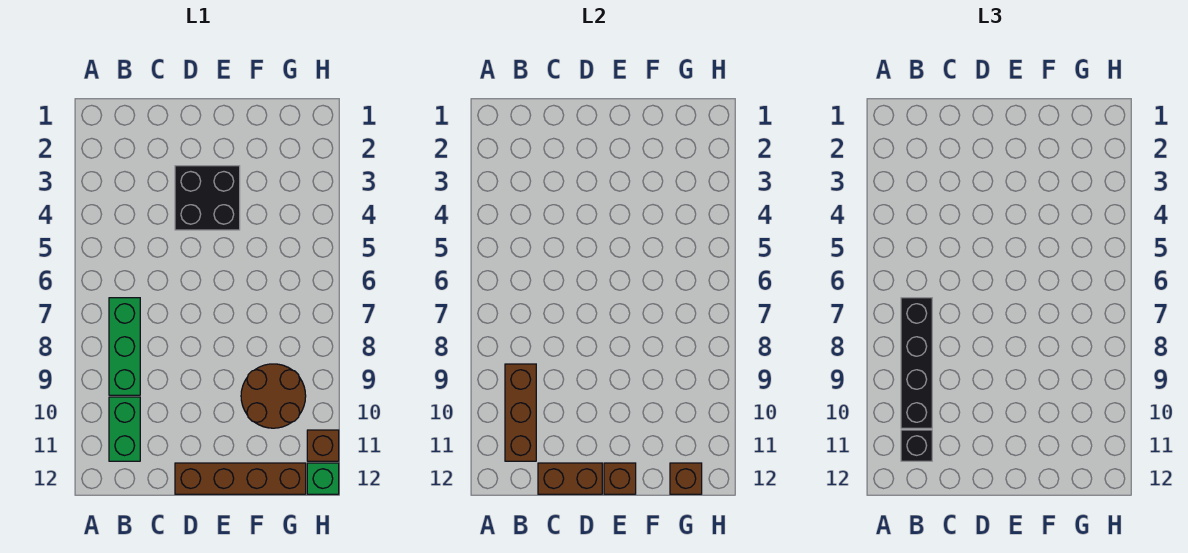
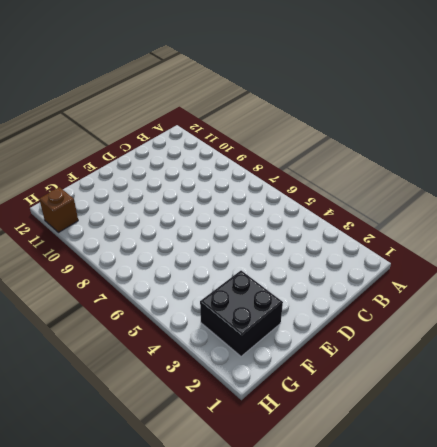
black brick F2:G3 level 1 -> black brick D3:E4 level 1
none -> green brick B7:B9 level 1
none -> green brick B10:B11 level 1
none -> brown brick D12:G12 level 1

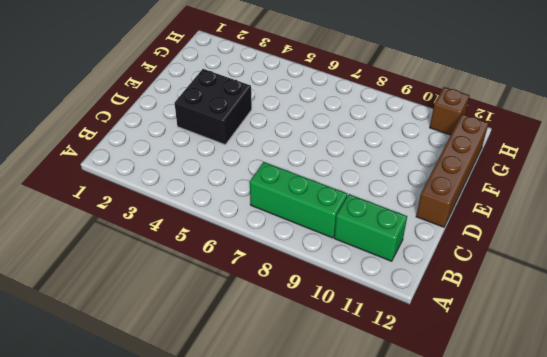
none -> brown round brick F9:G10 level 1
none -> green brick H12 level 1
none -> brown brick B9:B11 level 2

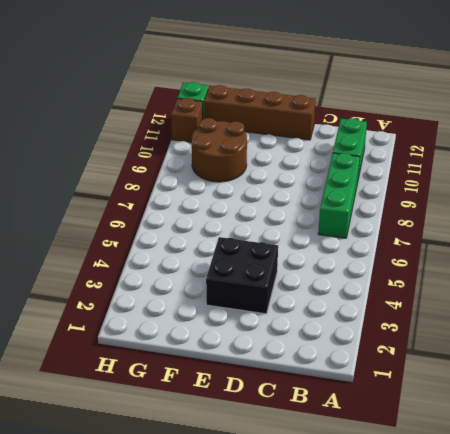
none -> brown brick B9:B11 level 2
none -> brown brick C12:D12 level 2
none -> brown brick E12 level 2

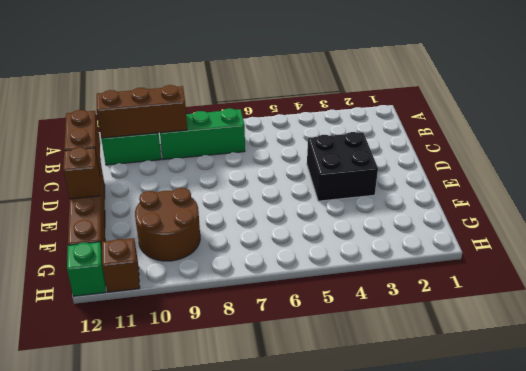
none -> brown brick G12 level 2
none -> black brick B7:B10 level 3
none -> black brick B11 level 3

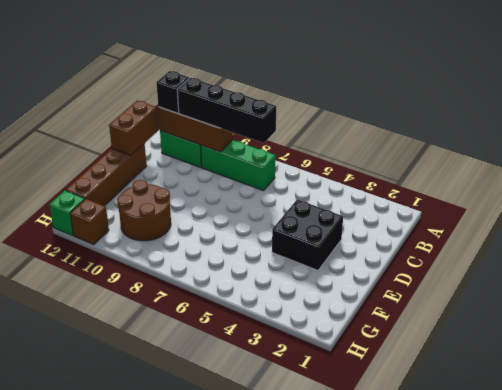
none -> brown brick E12 level 2
none -> brown brick G12 level 2

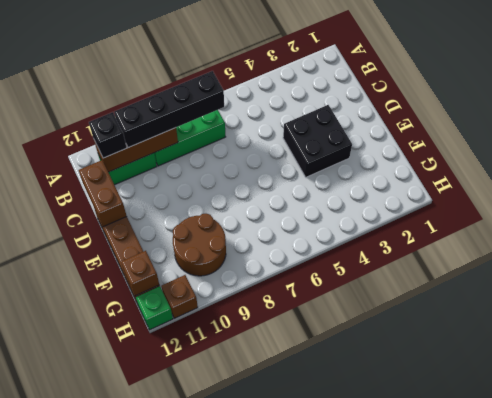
none -> brown brick E12 level 2

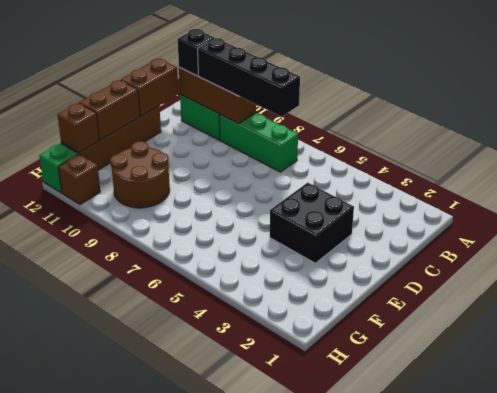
brown brick E12:F12 level 2 -> brown brick E12 level 2

